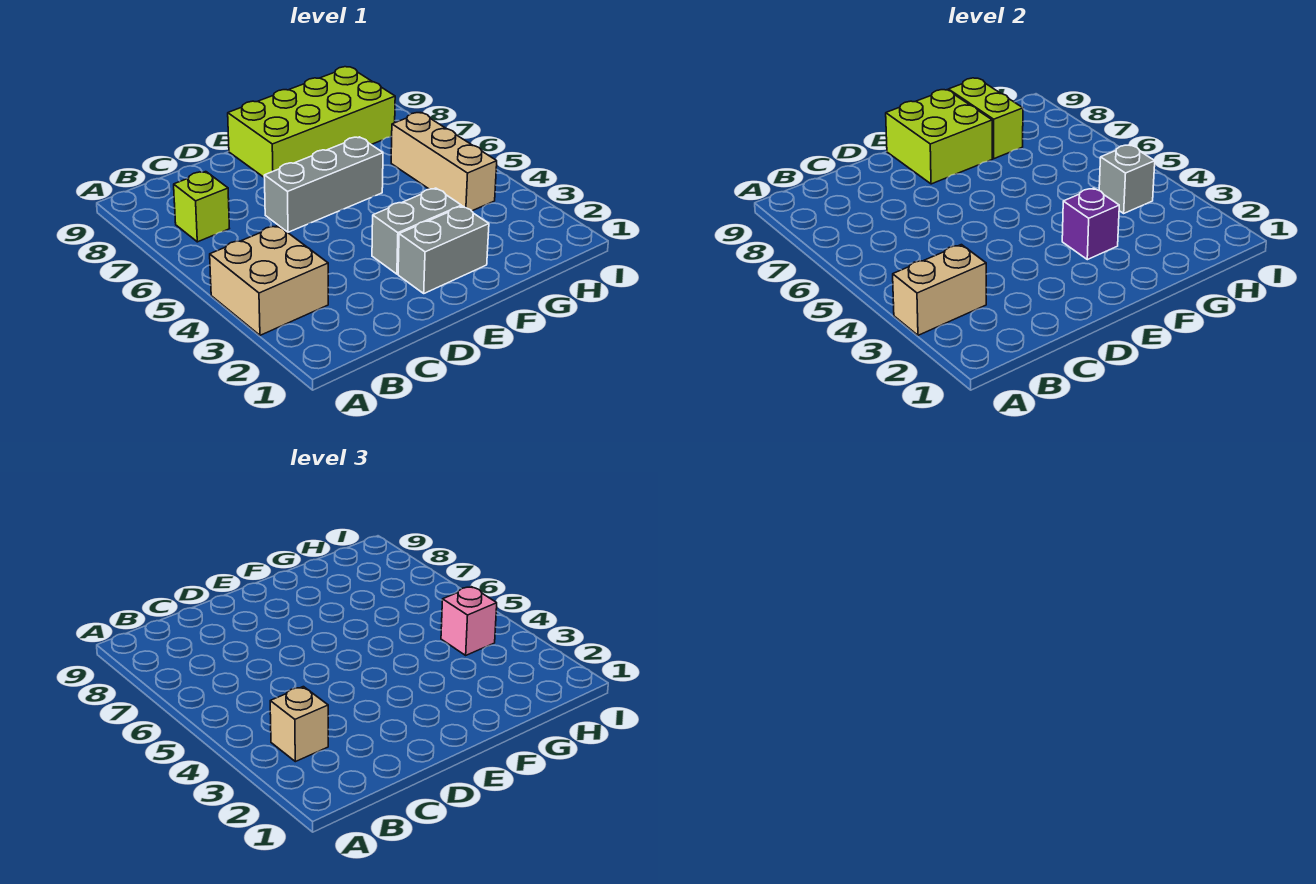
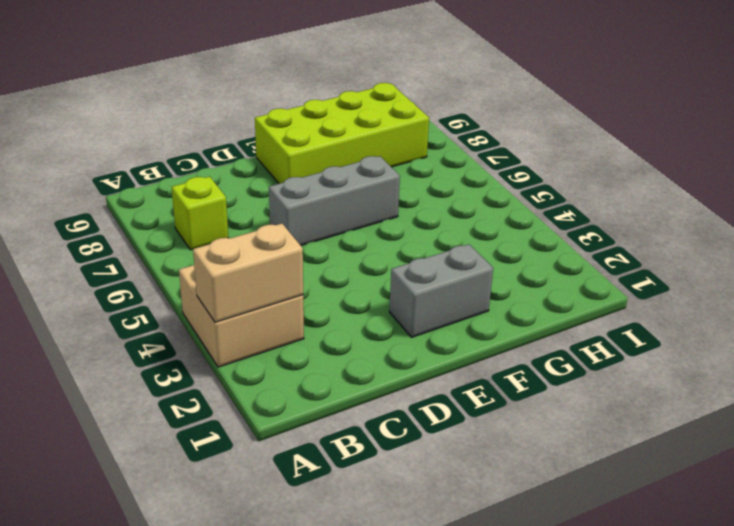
none -> grey brick E3:F3 level 1
none -> tan brick H4:H6 level 1
none -> lime brick E8:F9 level 2

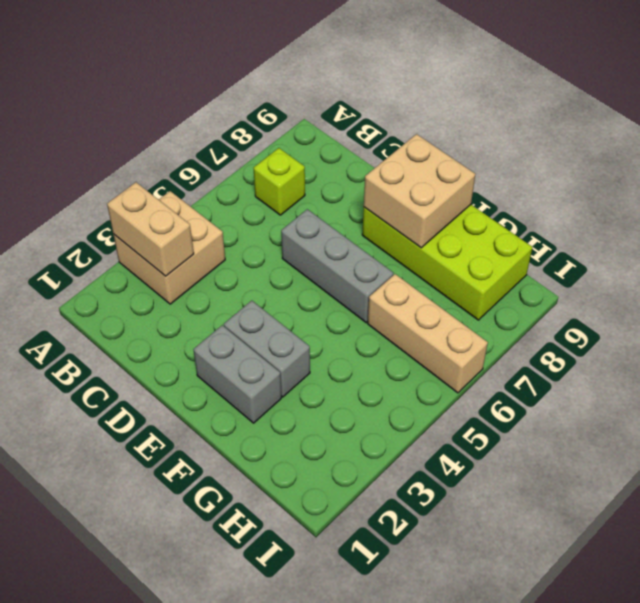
tan brick E8:F9 level 2 -> lime brick E8:F9 level 2
tan brick G6:I6 level 1 -> tan brick H4:H6 level 1
none -> purple brick F3 level 2
none -> lime brick G8:G9 level 2
none -> grey brick H4 level 2

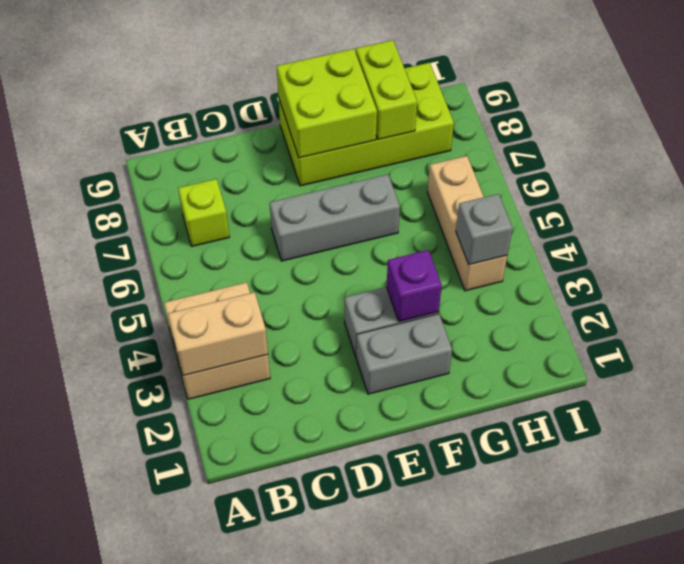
none -> tan brick B3 level 3
none -> pink brick H4 level 3

